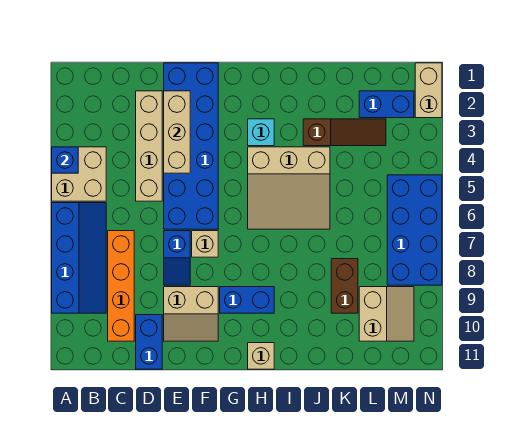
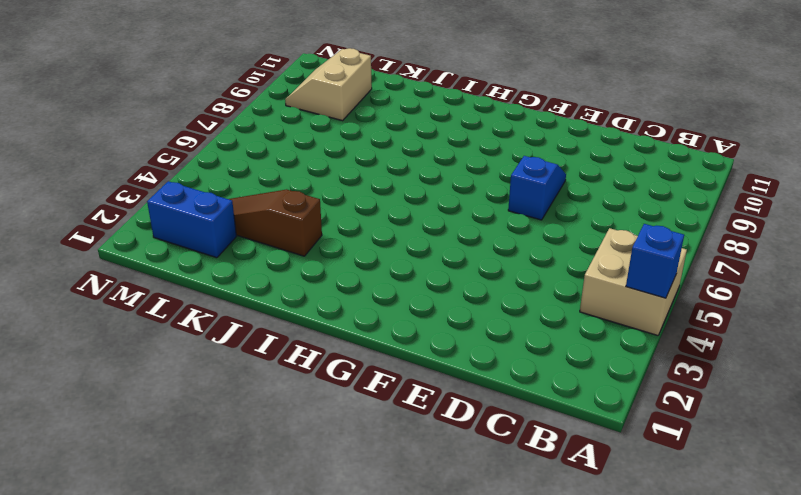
none -> blue slope A6:B9 level 1 top A
none -> orange brick C7:C10 level 1
none -> tan brick D2:D5 level 1

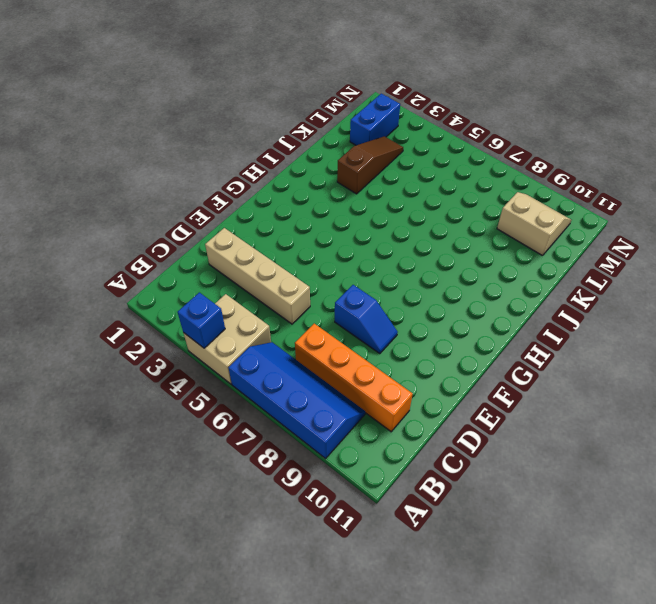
none -> blue brick D10:D11 level 1
none -> blue brick E1:F6 level 1
none -> tan slope E9:F10 level 1 top 9

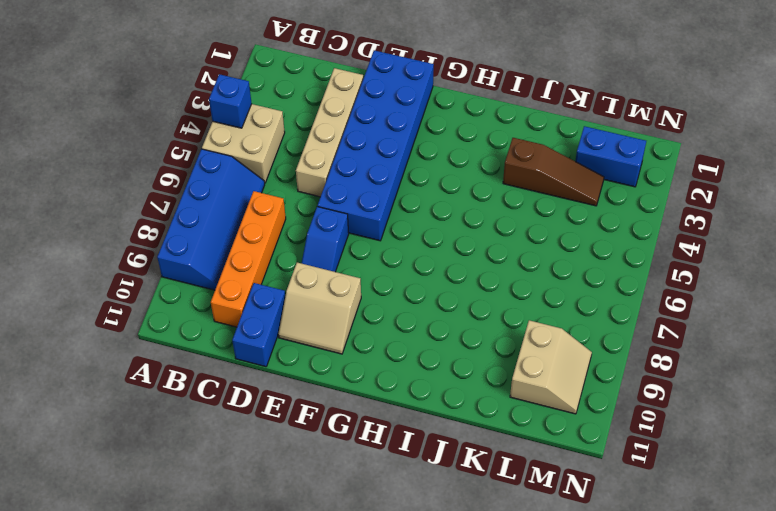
none -> tan brick F7 level 1
none -> blue brick G9:H9 level 1
none -> cyan brick H3 level 1

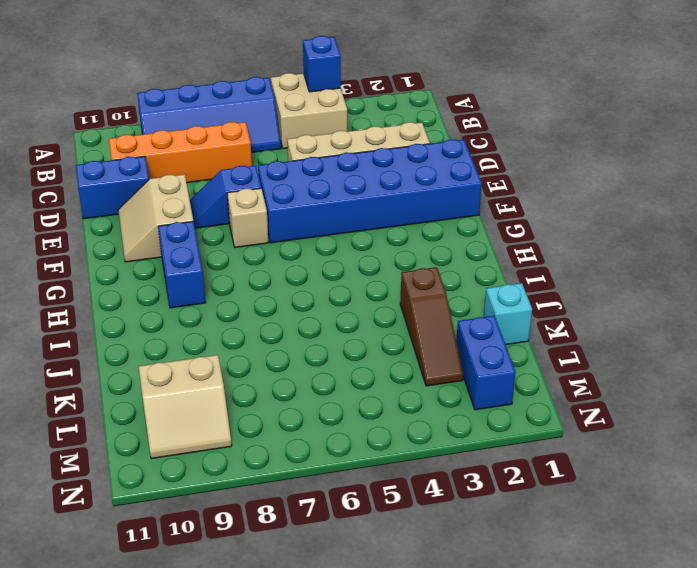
cyan brick K1 level 1 -> cyan brick H3 level 1
none -> tan slope H4:J6 level 1 top 4
none -> tan brick H11 level 1
none -> brown brick K8:K9 level 1

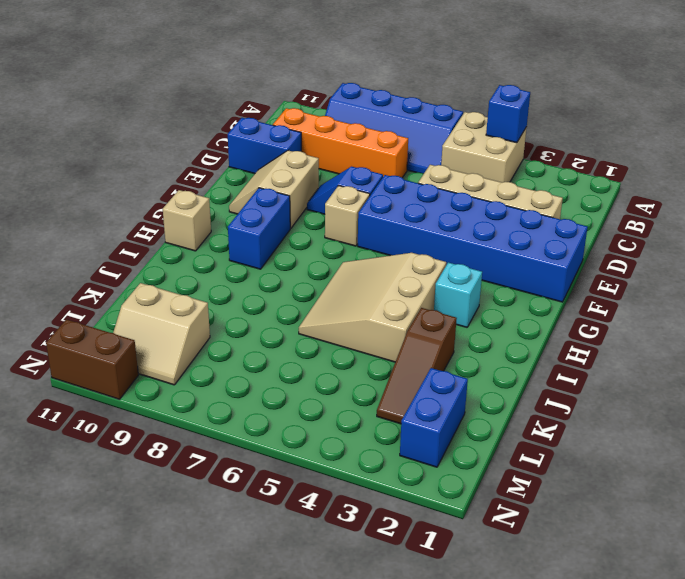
brown brick N10:N11 level 1 -> brown brick K8:K9 level 1
none -> blue brick M5:N8 level 1
none -> tan brick N1:N2 level 1
none -> tan brick E2:E4 level 2

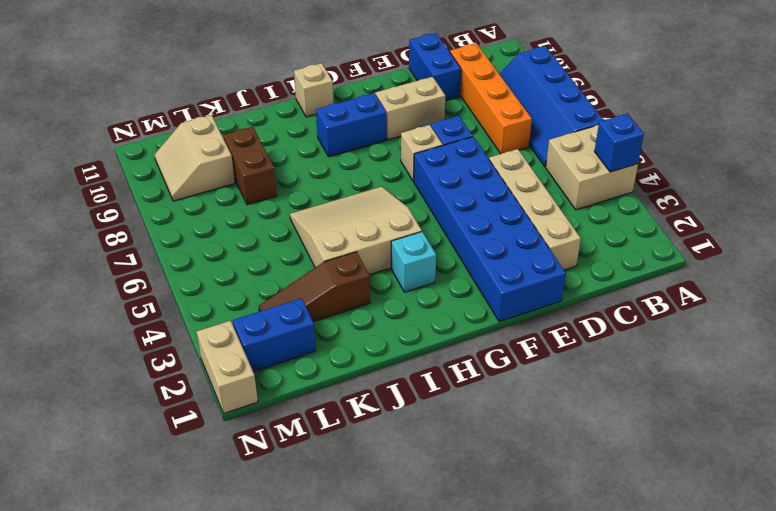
none -> blue brick M5:N8 level 1
none -> tan brick E2:E4 level 2

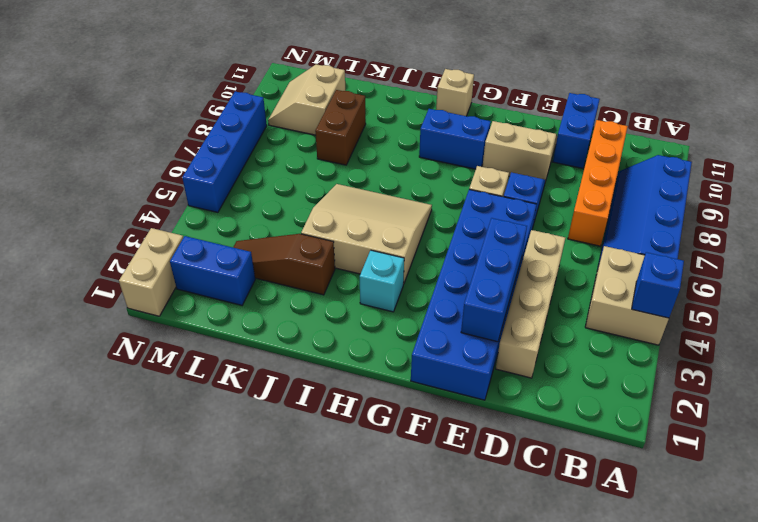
blue brick E2:E4 level 2 -> tan brick E2:E4 level 2
blue brick N5:N8 level 1 -> blue brick M5:N8 level 1

